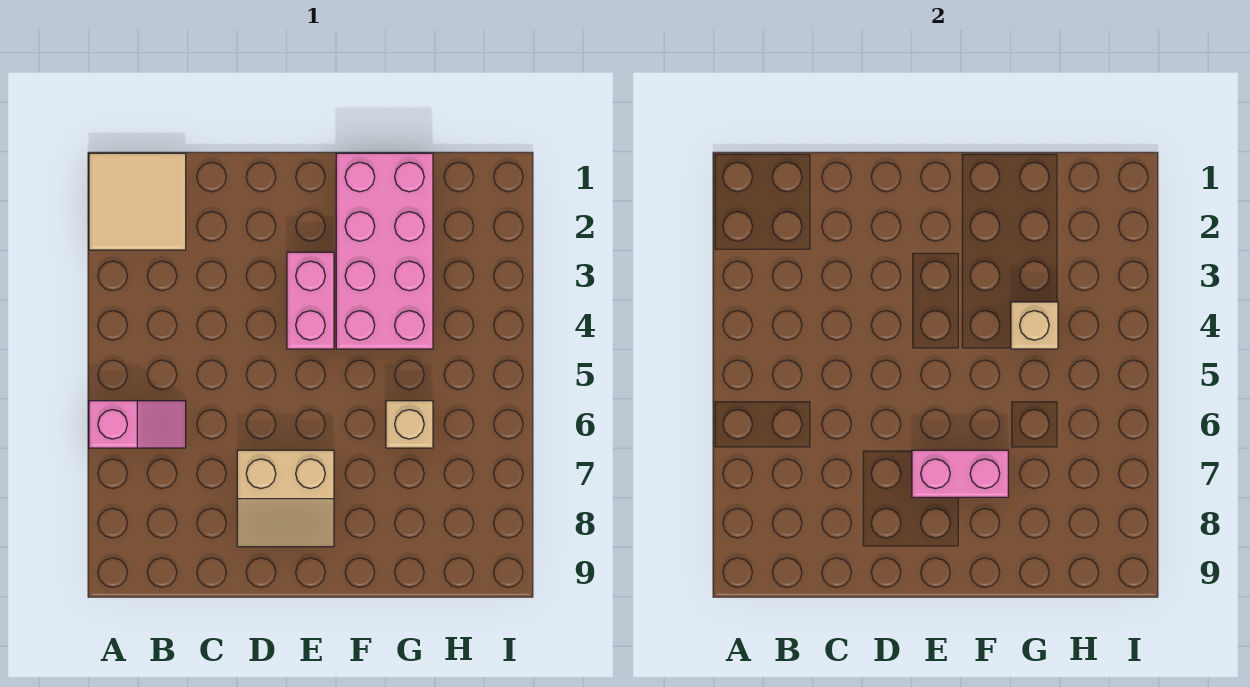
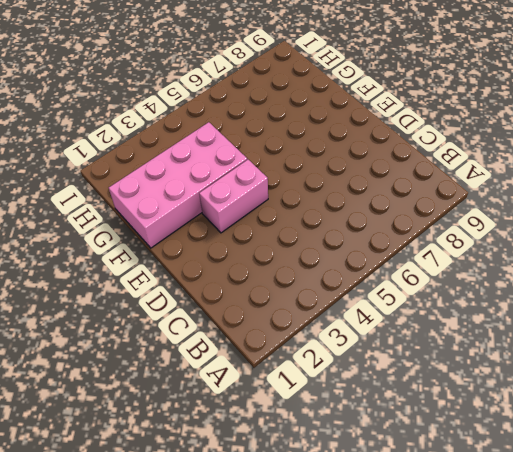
none -> tan tile A1:B2 level 1
none -> pink slope A6:B6 level 1 top A

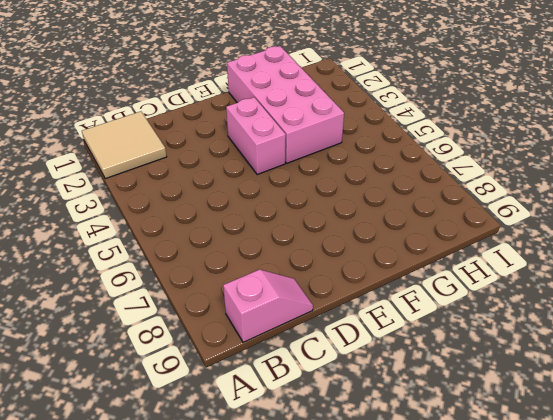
pink slope B9:C9 level 1 top B -> pink slope A6:B6 level 1 top A
none -> tan slope D7:E8 level 1 top 7
none -> tan brick G6 level 1

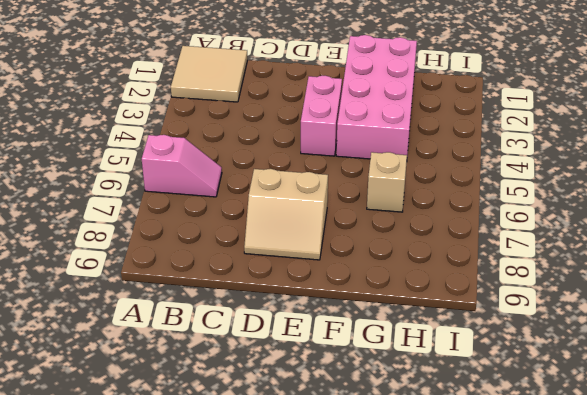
none -> pink brick E7:F7 level 2
none -> tan brick G4 level 2

